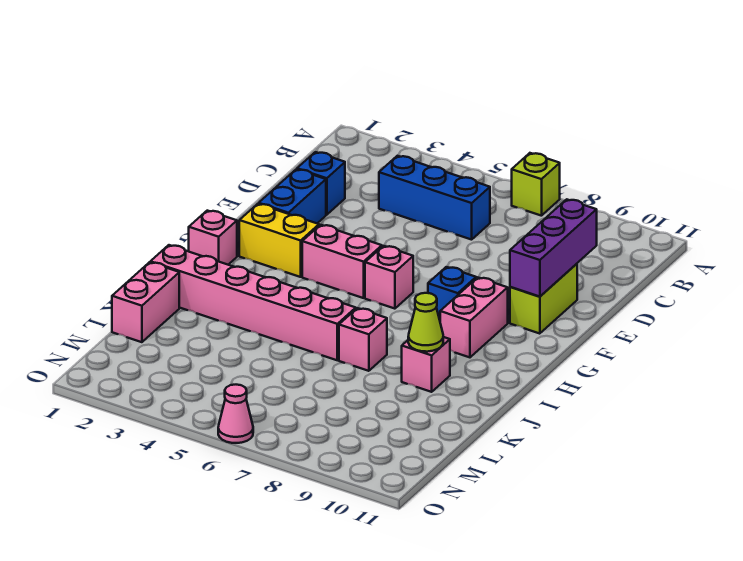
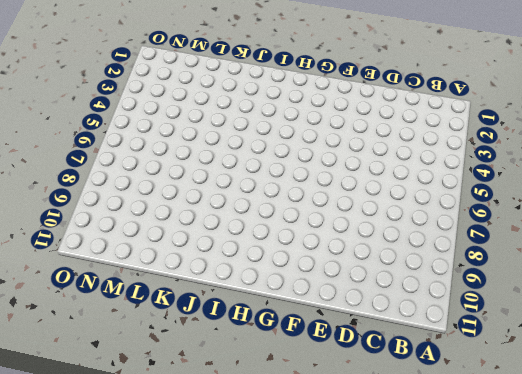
none -> lime brick A7 level 1
none -> blue brick C4:C6 level 1
none -> blue brick D2 level 1

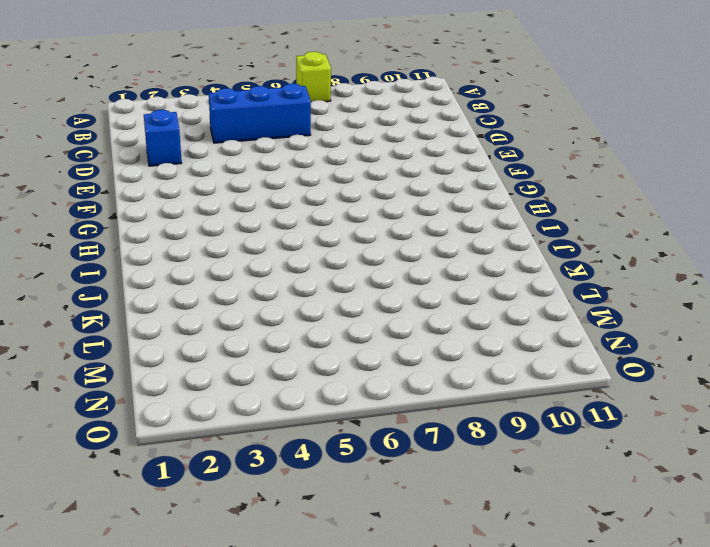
none -> blue brick E2:F2 level 1
none -> lime brick E10:F10 level 1
none -> yellow brick G2:G3 level 1

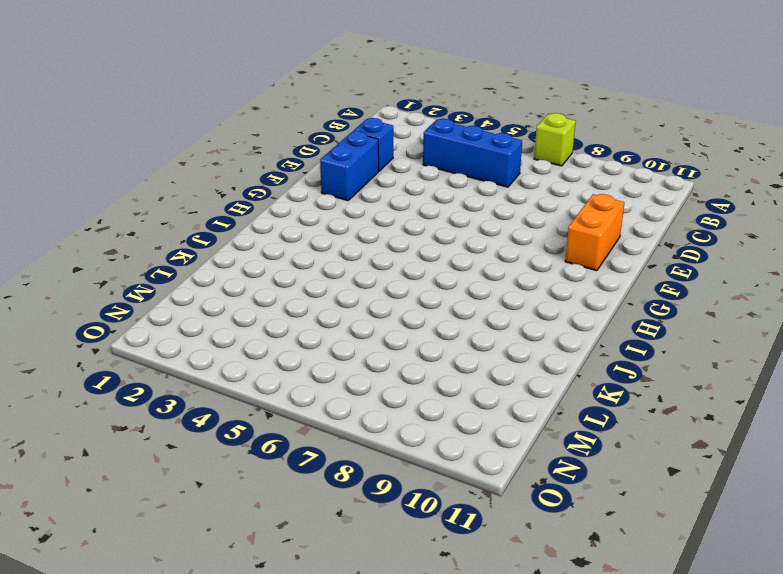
orange brick E10:F10 level 1 -> lime brick E10:F10 level 1
none -> yellow brick G2:G3 level 1
none -> pink brick G4:G5 level 1
none -> pink brick G6 level 1

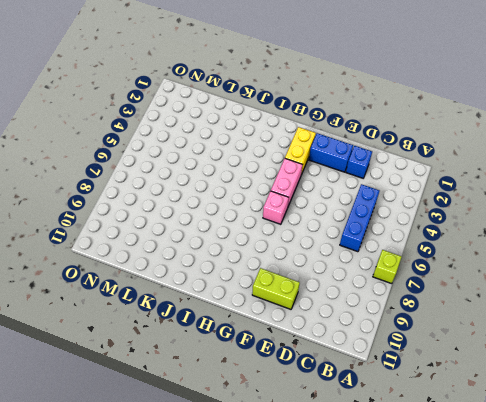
none -> blue brick G8 level 1
none -> pink brick G9:H9 level 1
none -> pink brick H1 level 1

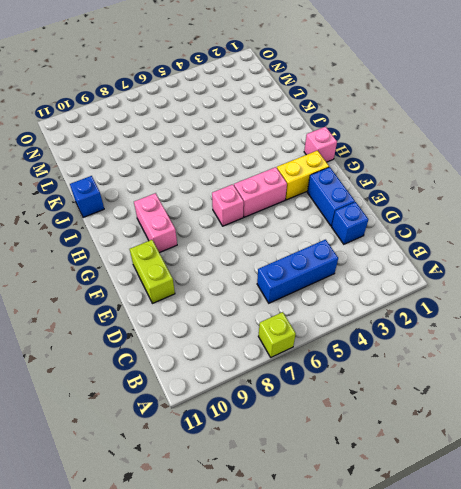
blue brick J11 level 1 -> blue brick G8 level 1
none -> pink brick J1:J6 level 1
none -> pink brick J7 level 1
none -> pink brick J9 level 1

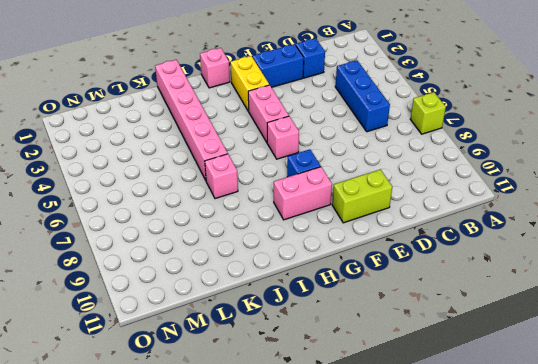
none -> pink brick J9 level 1
none -> pink brick K1:L1 level 1
none -> pink cone O6 level 1

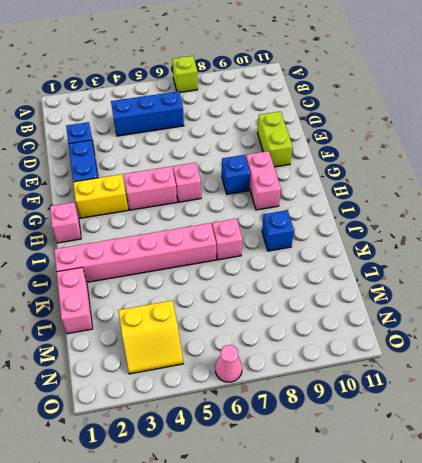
blue brick J9 level 1 -> pink brick J9 level 1
yellow slope M3:N4 level 1 top M -> none
none -> purple brick D10:F10 level 2
none -> lime cone J9 level 2

